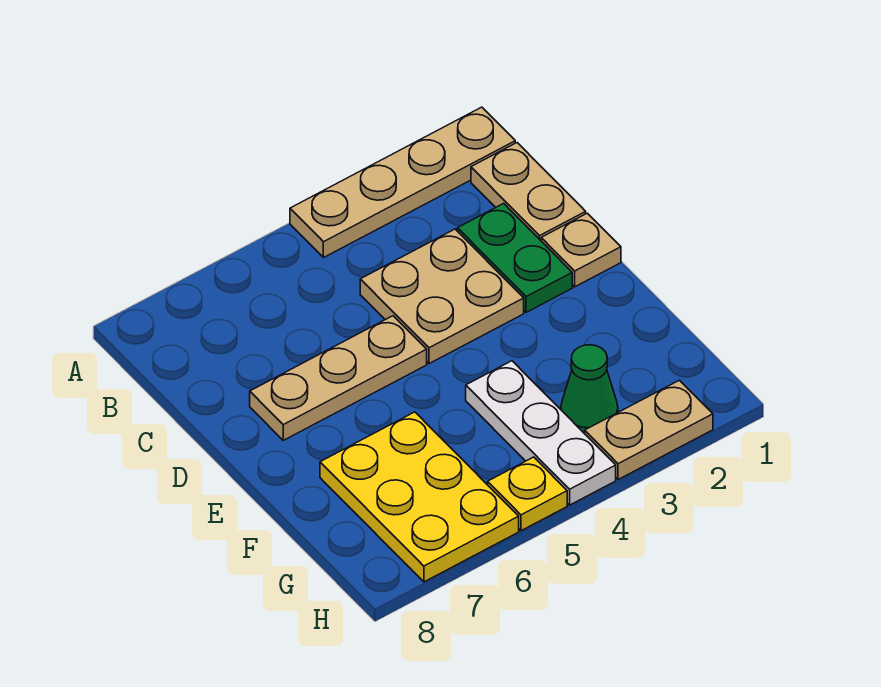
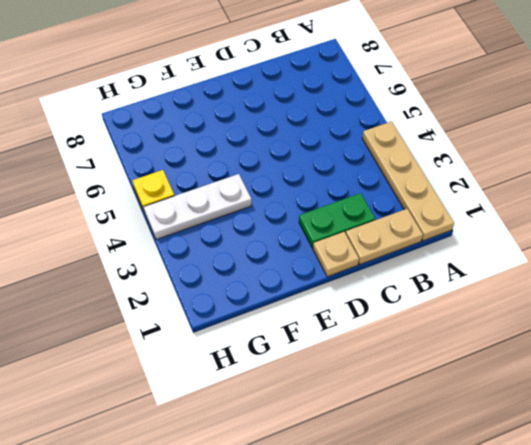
none -> tan plate C3:D4 level 1
none -> tan plate D5:D7 level 1

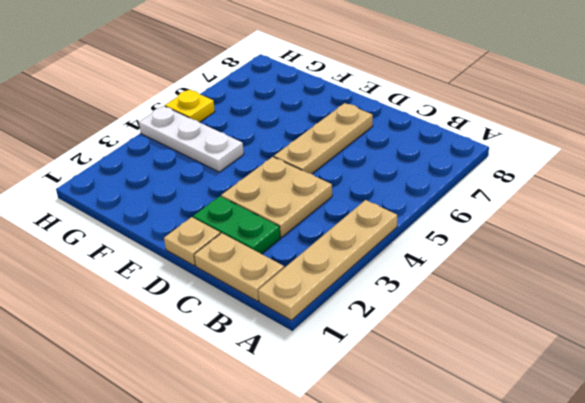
none -> yellow plate F6:H7 level 1
none -> green cone G3 level 1

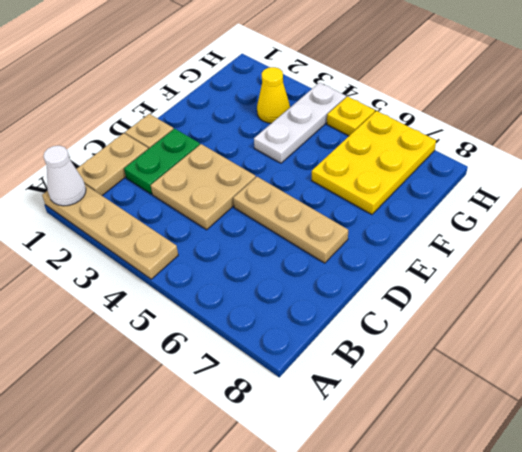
white cone A1 level 2 -> none
yellow cone G3 level 1 -> green cone G3 level 1
none -> tan plate H2:H3 level 1

